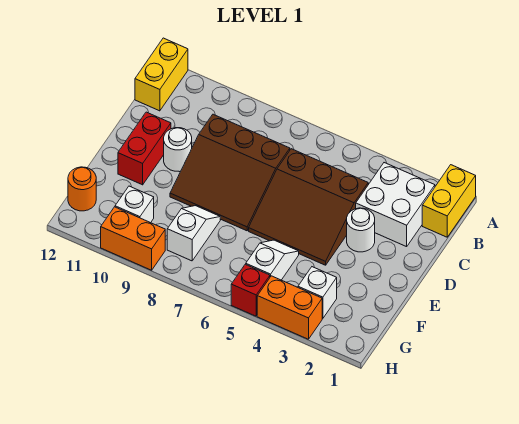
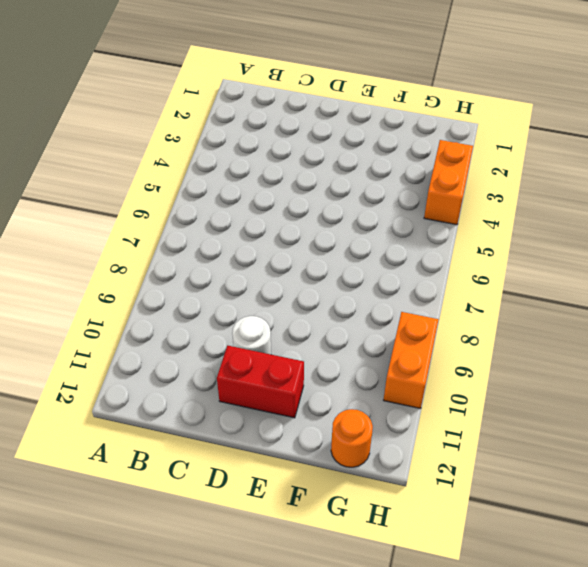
none -> yellow brick A1:B1 level 1
none -> yellow brick A12:B12 level 1
none -> white brick B2:C3 level 1

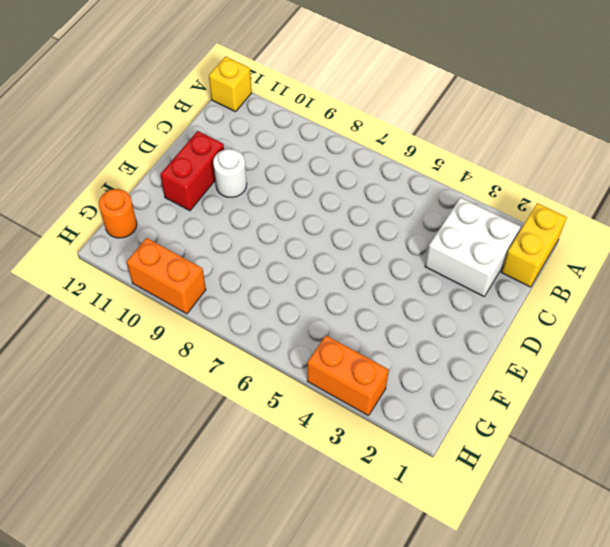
yellow brick A12 level 1 -> yellow brick A12:B12 level 1
none -> brown slope C4:E6 level 1 top C
none -> brown slope C7:E9 level 1 top C
none -> white round brick D3 level 1

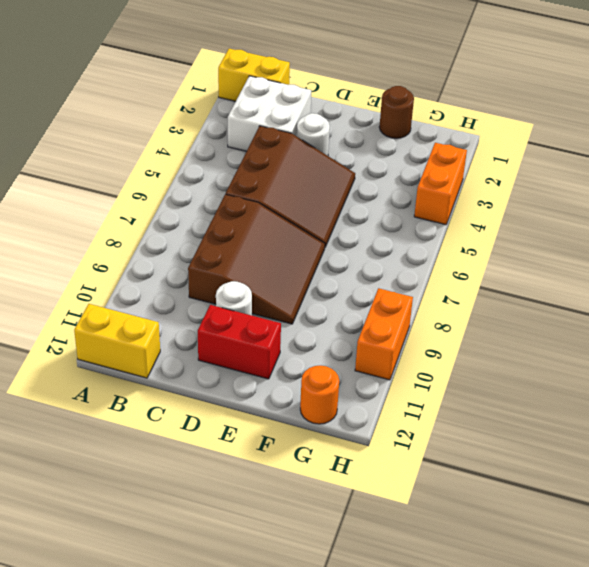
brown round brick F1 level 1 -> none
none -> white slope F5:G5 level 1 top G
none -> white slope F8:G8 level 1 top G
none -> white brick G3 level 1

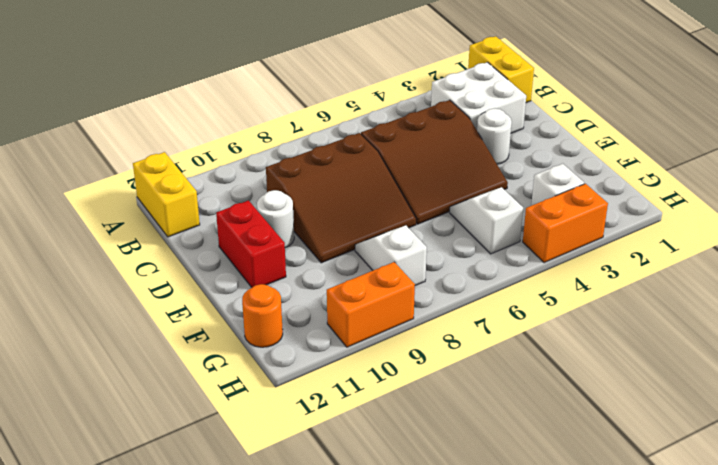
none -> white brick G10 level 1
none -> red brick H5 level 1

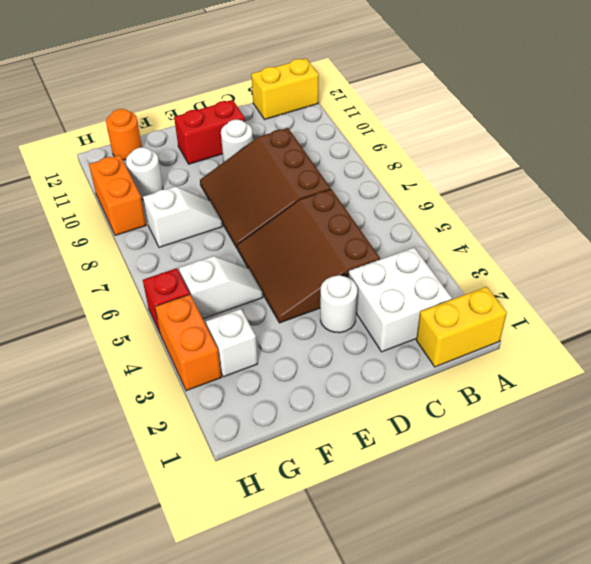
white round brick G10 level 1 -> white brick G10 level 1

